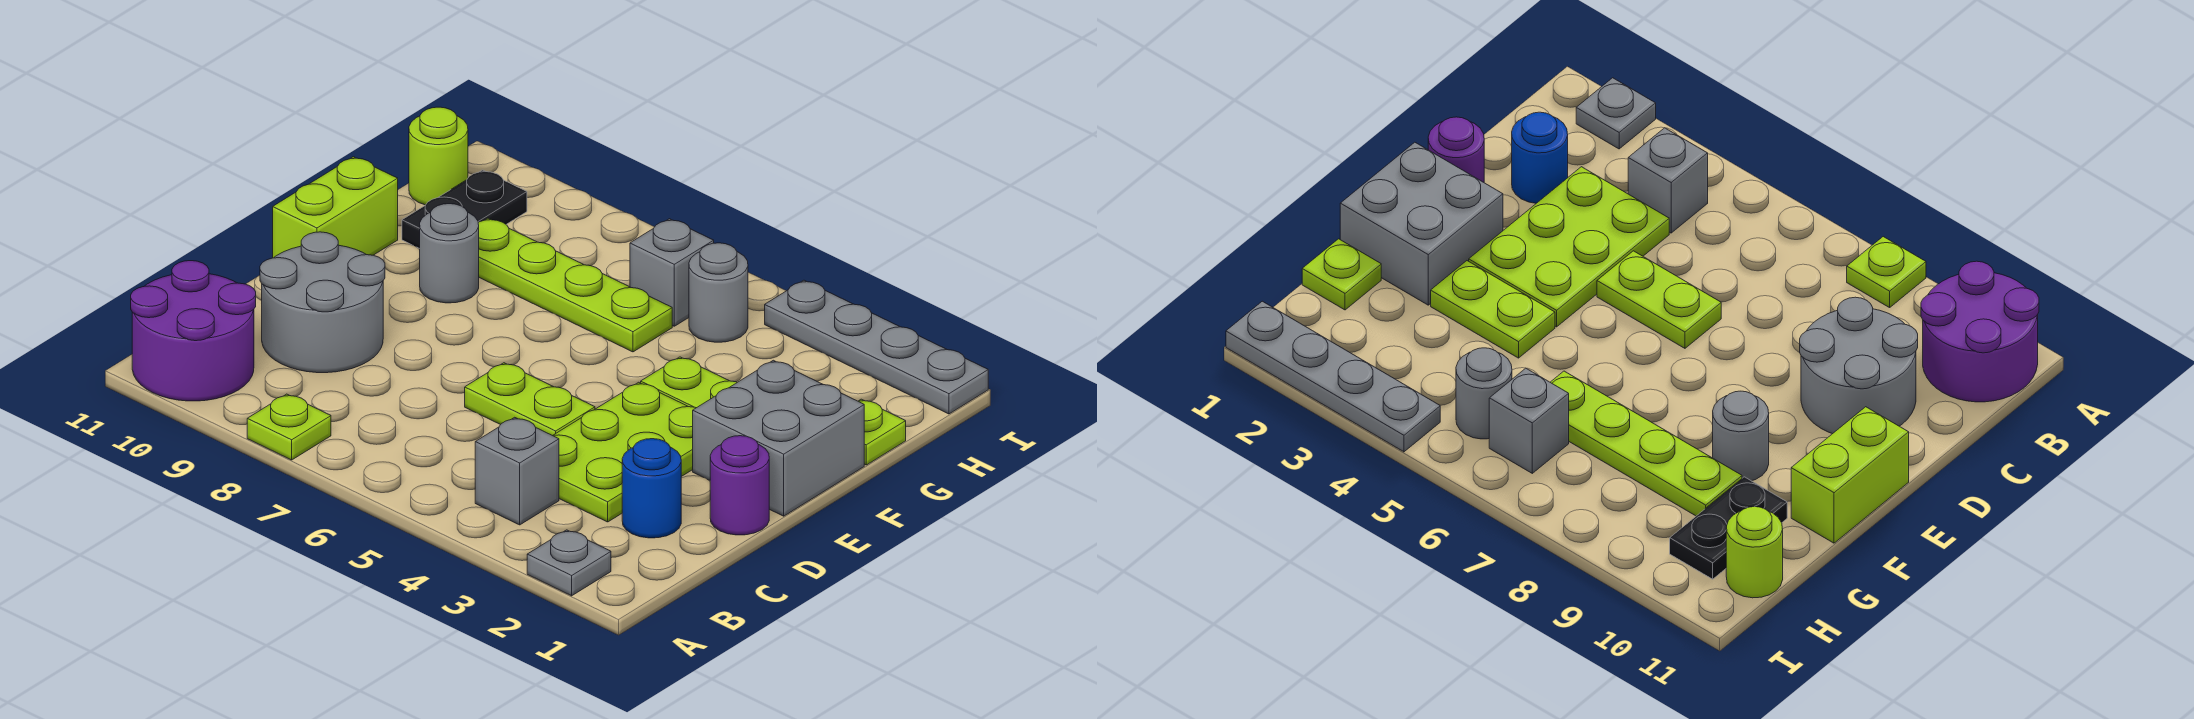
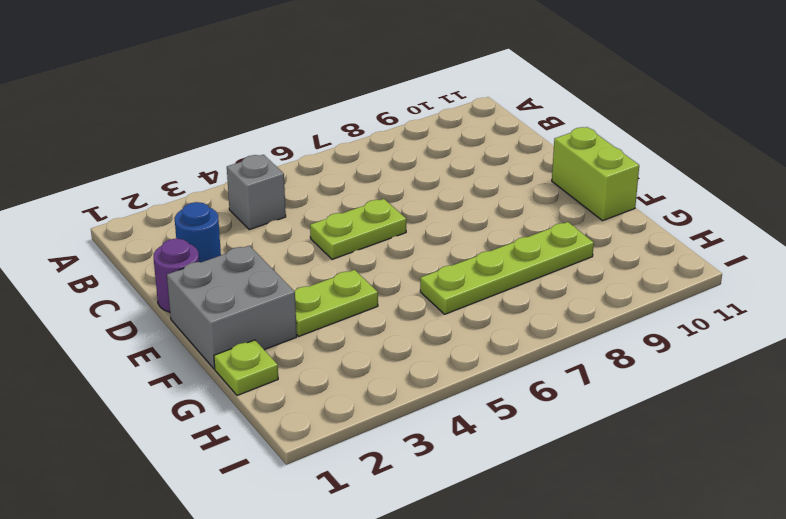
none -> grey plate A2 level 1
none -> lime plate A8 level 1
none -> purple round brick A10:B11 level 1

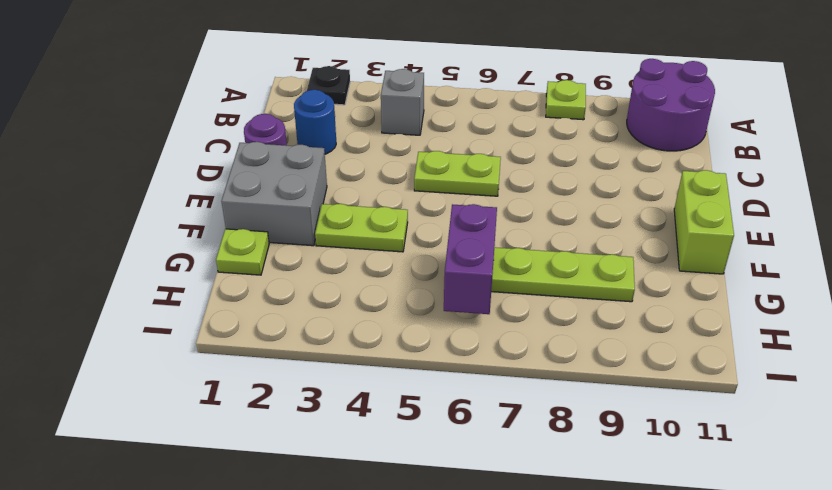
black plate A2 level 1 -> grey plate A2 level 1
purple brick G6:H6 level 2 -> none
none -> lime plate C3:E4 level 1
none -> grey round brick C9:D10 level 1
none -> grey round brick F9 level 1

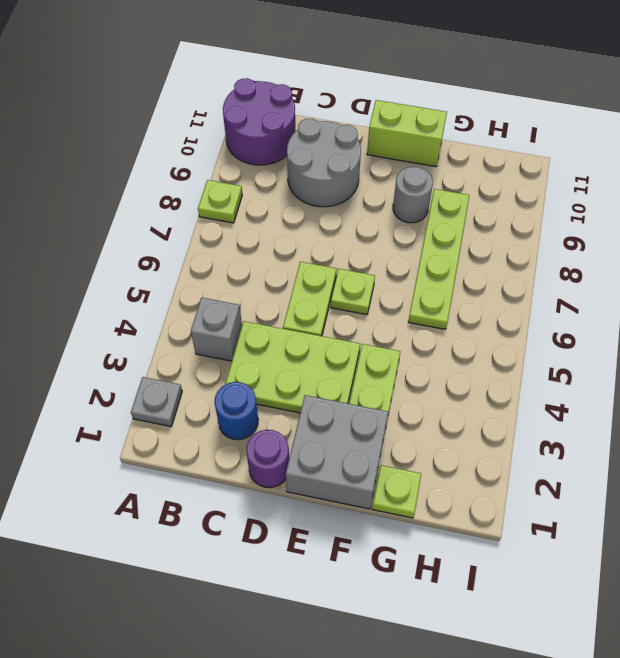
lime plate E6 level 1 -> none
none -> black plate G10:H10 level 1
none -> grey round brick H5 level 1
none -> grey brick H6 level 1

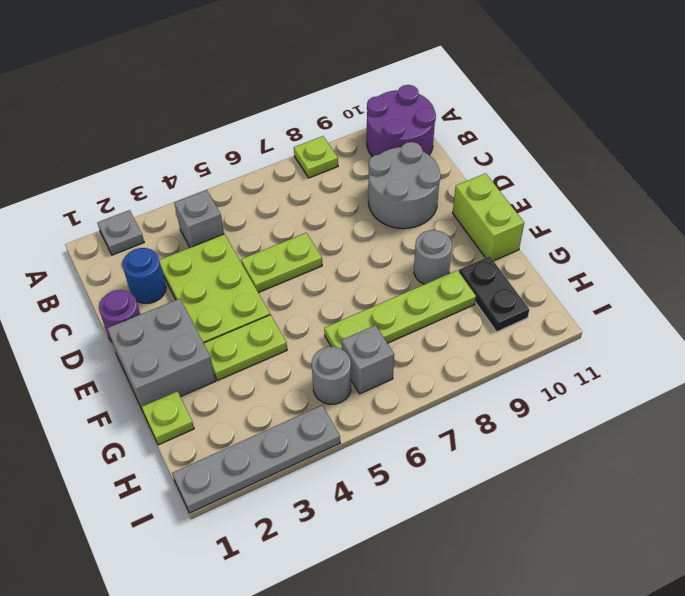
none -> lime round brick H11 level 1

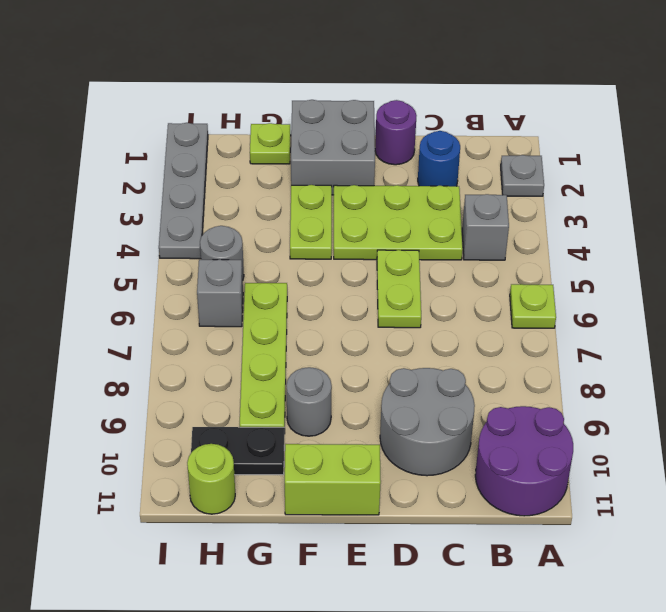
lime plate A6 level 1 -> lime plate A8 level 1

